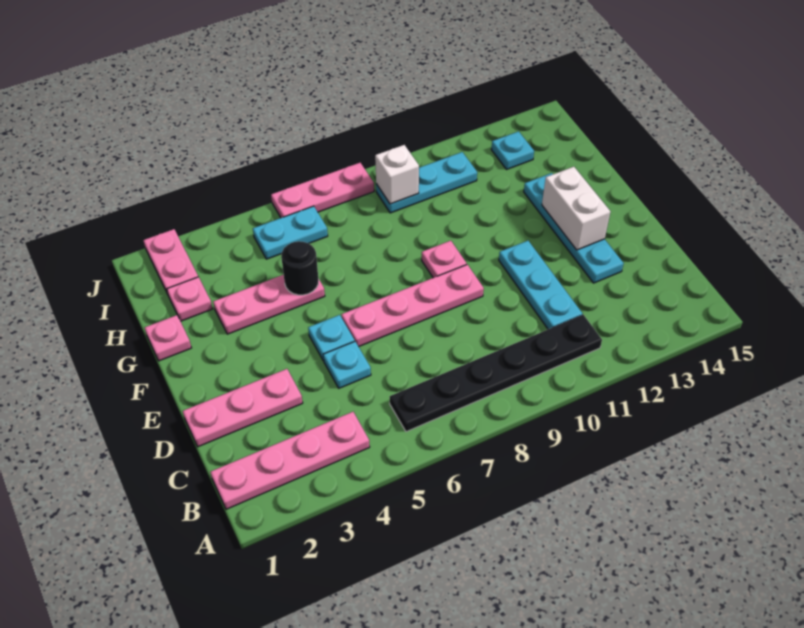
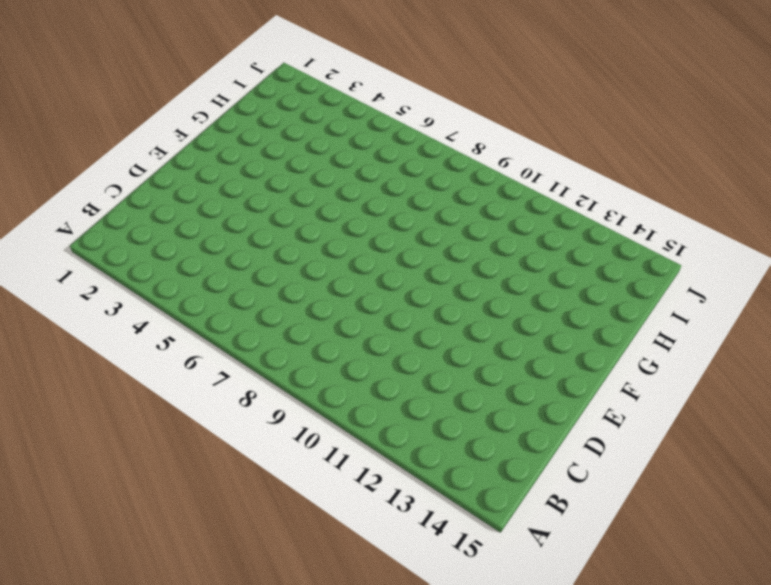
none -> pink plate B1:B4 level 1
none -> black plate B6:B11 level 1
none -> cyan plate C11:E11 level 1

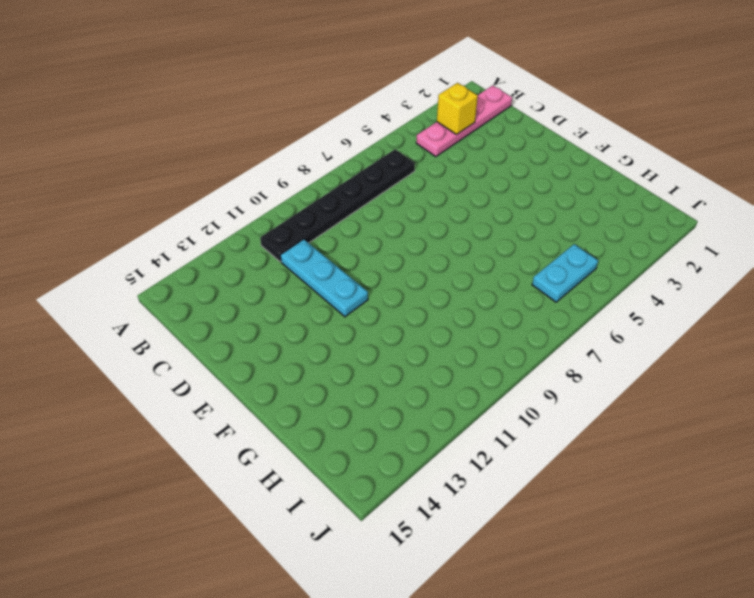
yellow brick B3 level 2 -> none
none -> pink plate D1:D3 level 1
none -> cyan plate D5 level 1
none -> cyan plate D13:G13 level 1

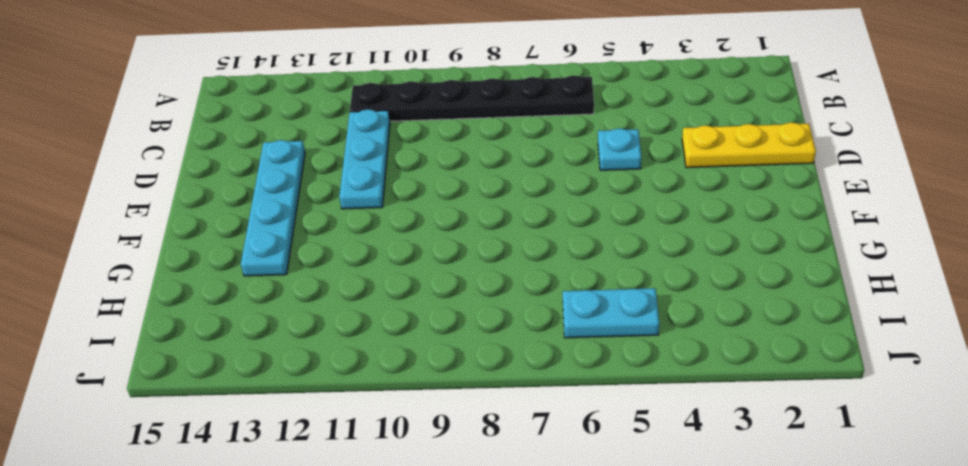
yellow plate D1:D3 level 1 -> pink plate D1:D3 level 1
none -> pink plate B1:B4 level 1
none -> cyan plate E5 level 1
none -> pink plate E6:E9 level 1

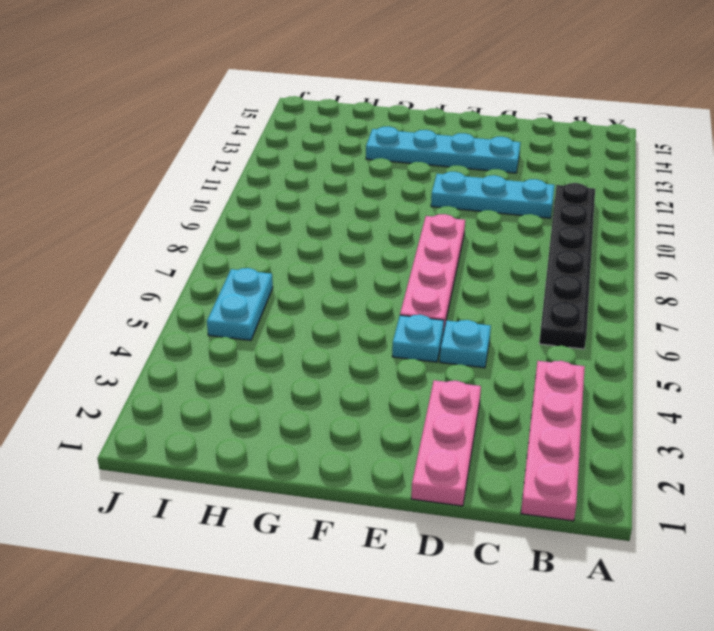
none -> pink plate F9 level 1
none -> pink plate G1 level 1
none -> pink plate G3:G5 level 1

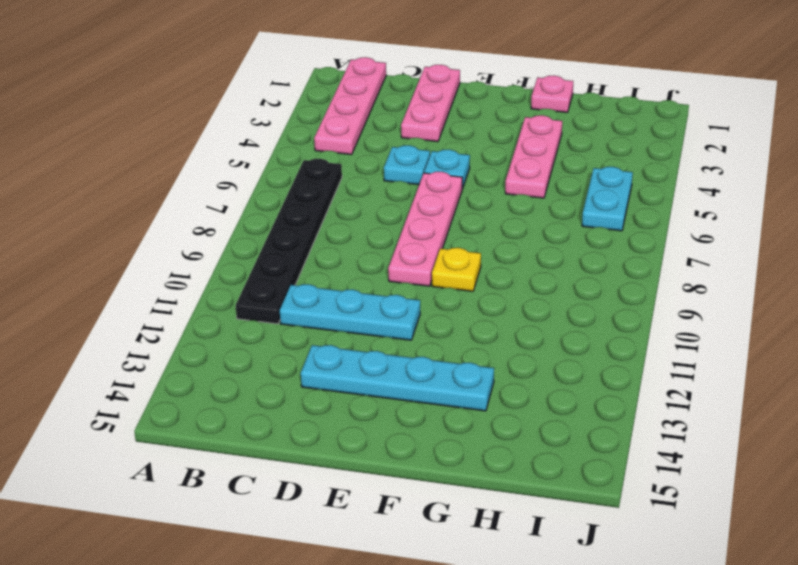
yellow plate F9 level 1 -> pink plate F9 level 1
none -> pink plate H2 level 1
none -> pink plate I2:J2 level 1
none -> cyan plate I9:I11 level 1

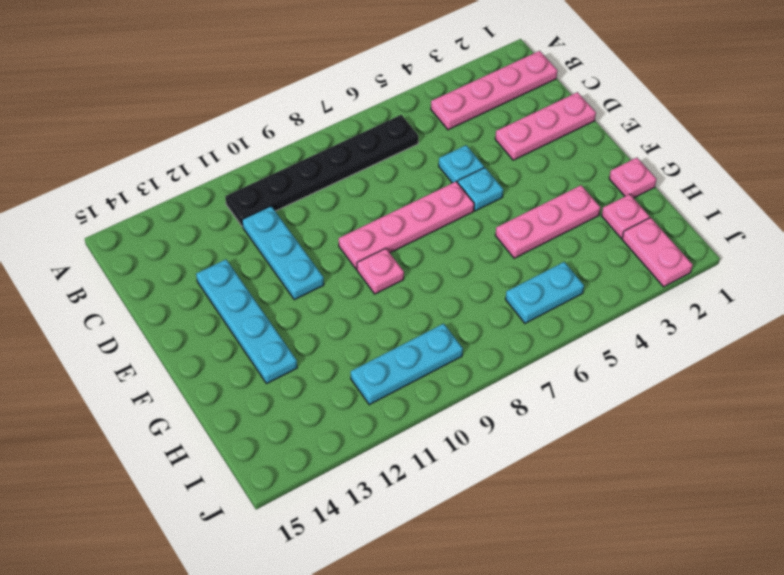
none -> cyan plate I13 level 1
none -> pink plate J6:J8 level 1
none -> white brick E13:F13 level 2

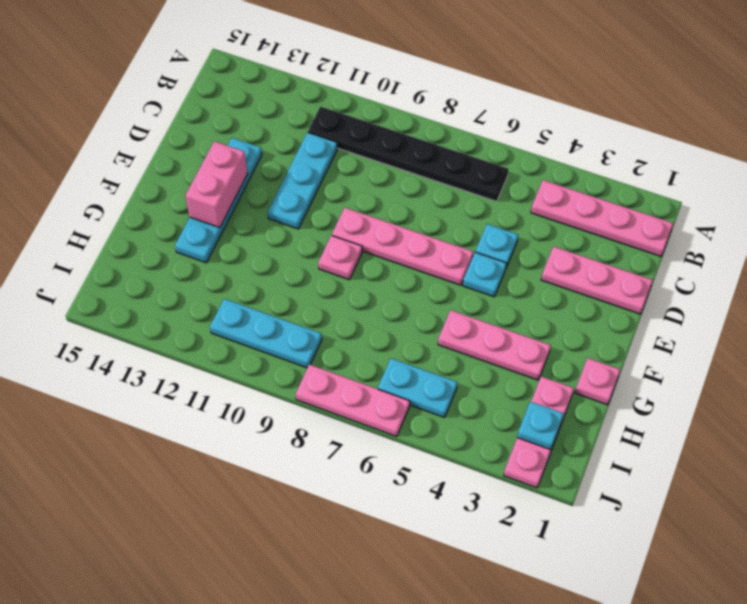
pink brick E13:F13 level 2 -> white brick E13:F13 level 2
cyan plate I2 level 2 -> cyan plate I13 level 1
none -> black round brick G5 level 2
none -> white brick I9 level 2

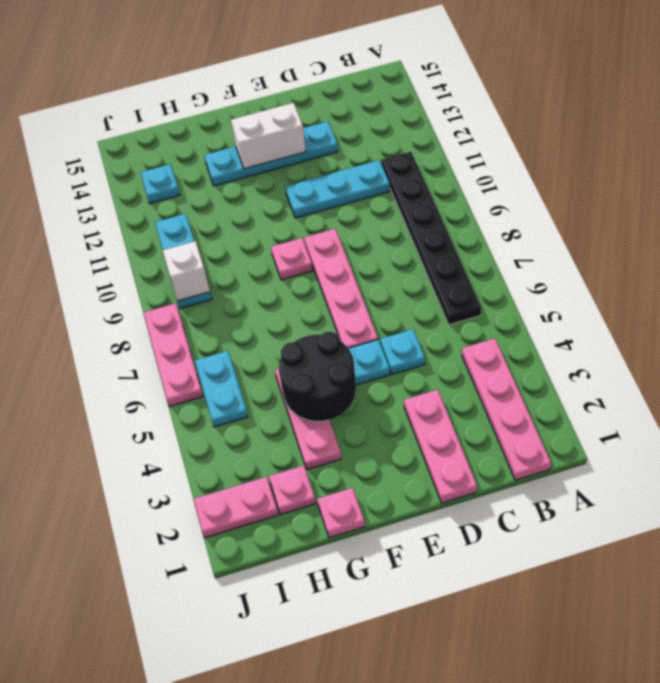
black round brick F4:G5 level 2 -> black round brick G5 level 2

